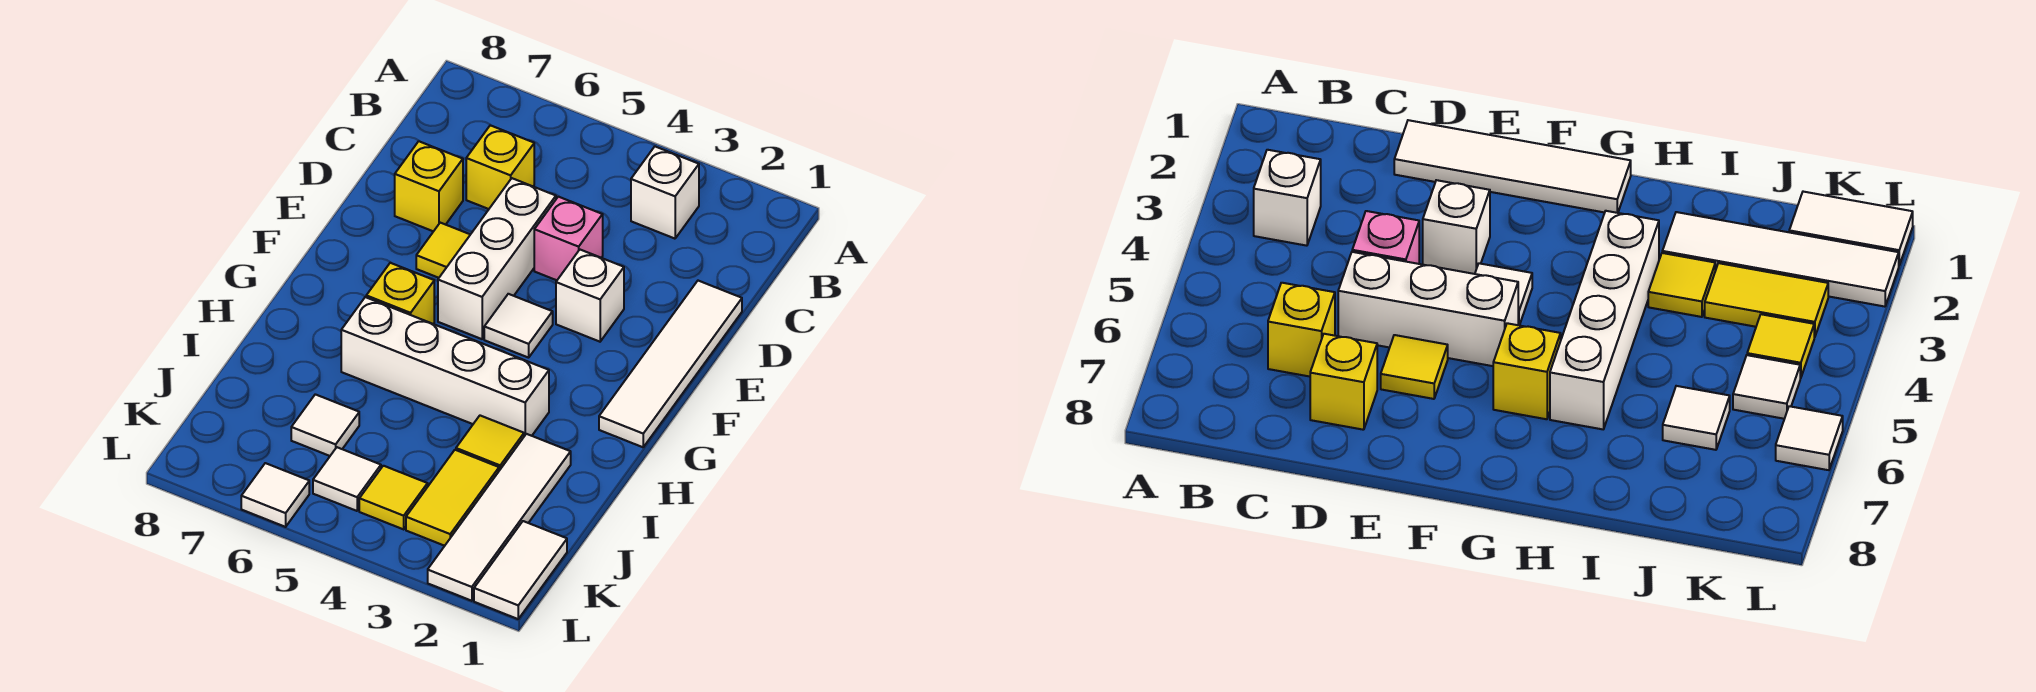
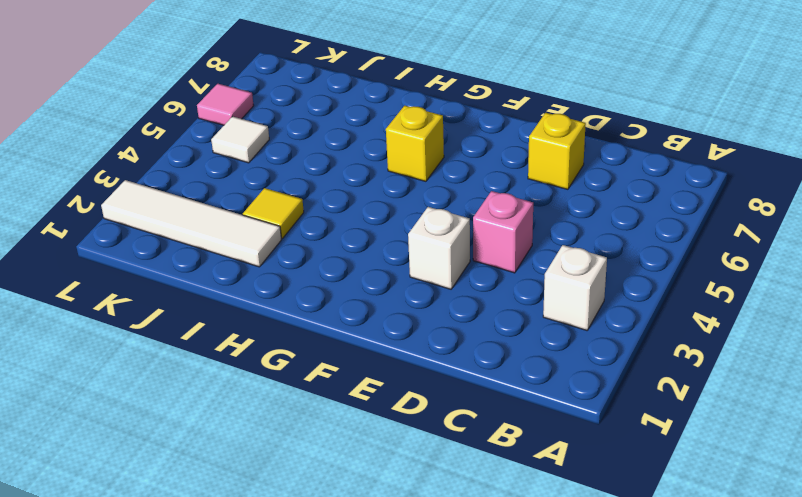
pink tile L6 level 1 -> white tile L6 level 1
none -> yellow brick C6 level 1
none -> white tile D1:G1 level 1
none -> white brick D5:F5 level 1

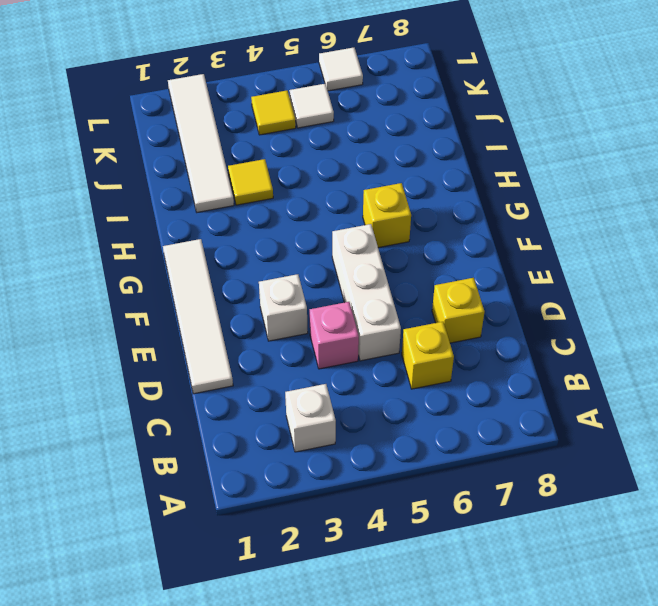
none -> yellow tile E6 level 1
none -> white tile F4 level 1
none -> white brick H3:H6 level 1

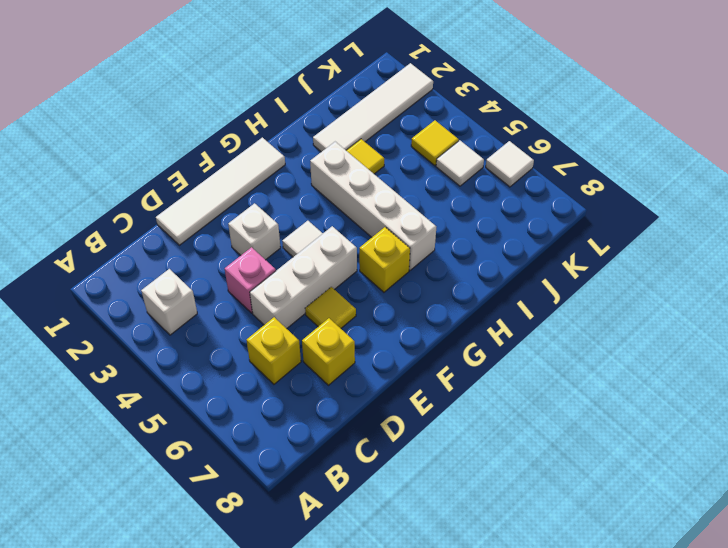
none -> yellow tile J3:K3 level 1
none -> white tile J6 level 1
none -> white tile K1:L1 level 1

